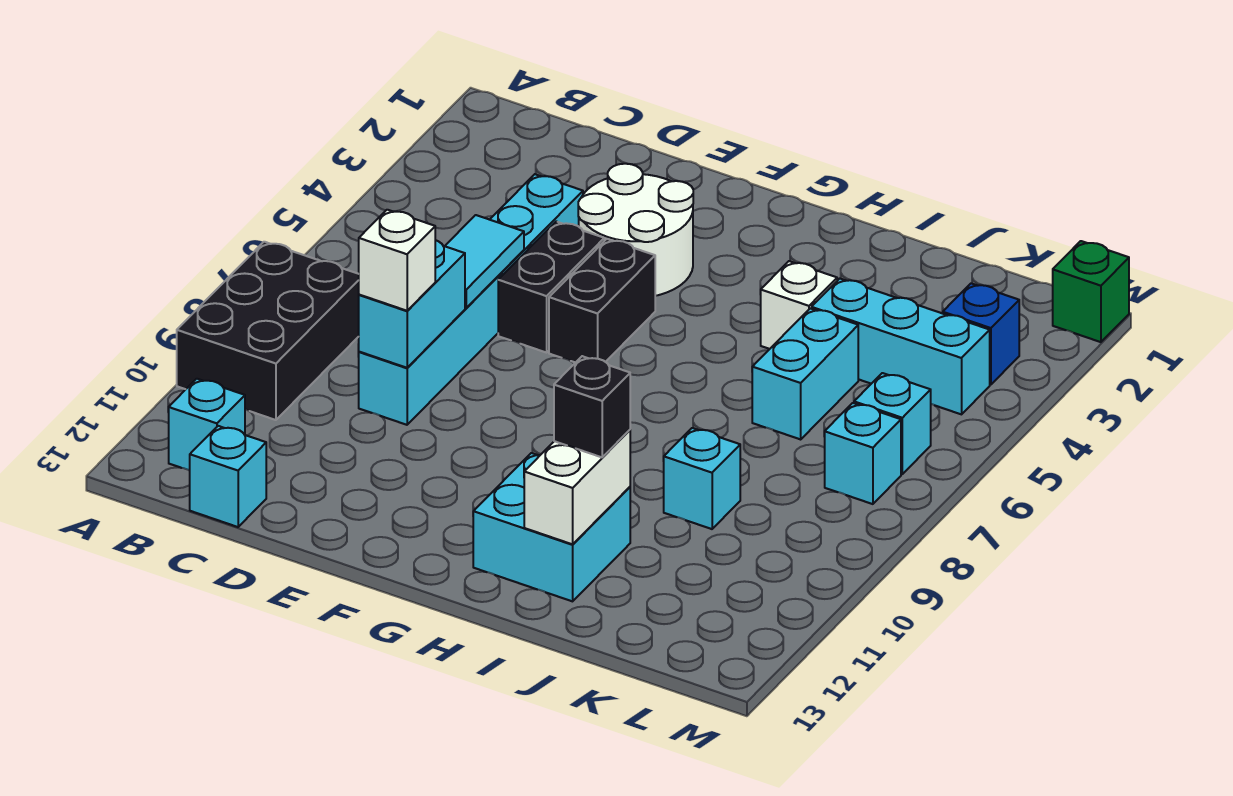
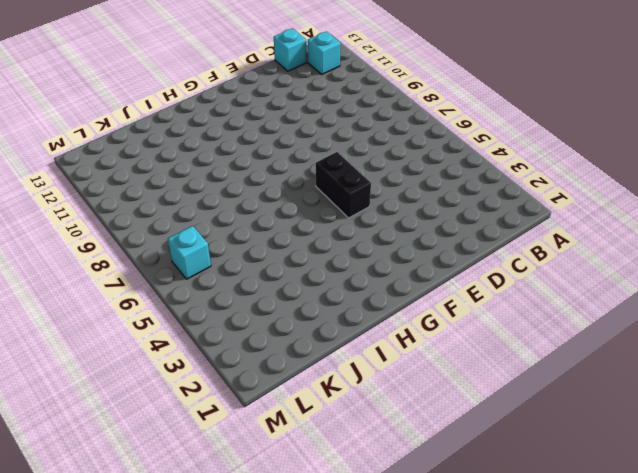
none -> black brick A8:B10 level 1
none -> cyan brick D4:D9 level 1
none -> white round brick E3:F4 level 1

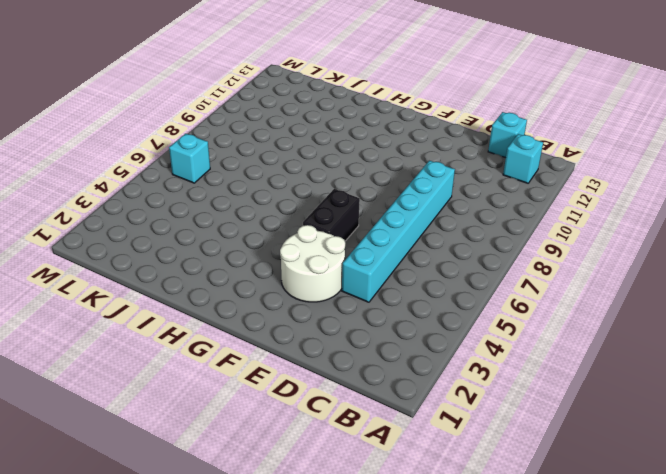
none -> black brick A8:B10 level 1
none -> black brick E5:E6 level 1
none -> cyan brick H11:I12 level 1

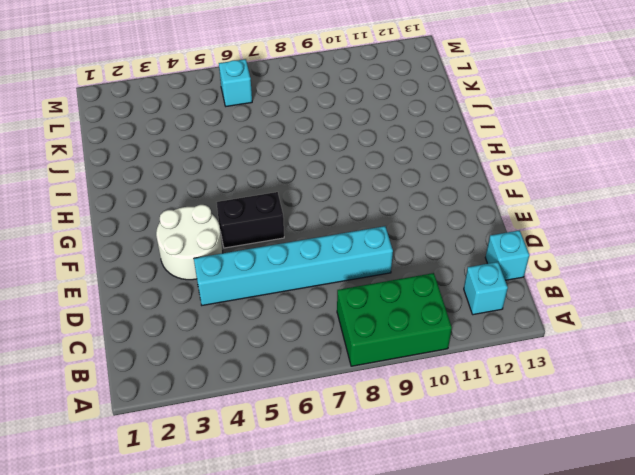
green brick A8:B10 level 1 -> black brick A8:B10 level 1
none -> black brick E5:E6 level 1
none -> cyan brick H11:I12 level 1
none -> white brick I4 level 1

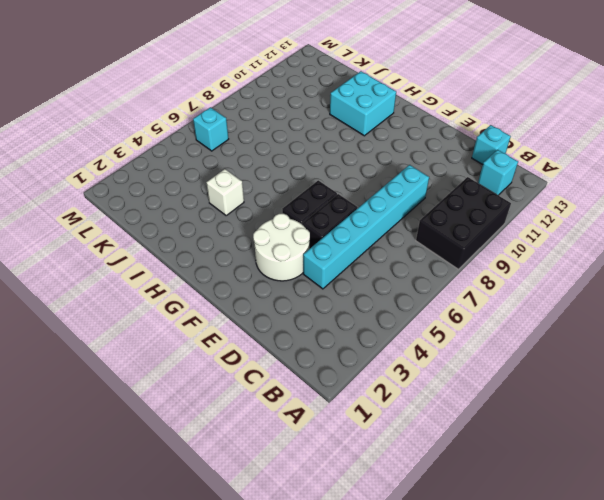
none -> cyan brick J4:L4 level 1
none -> cyan brick J5:J6 level 1
none -> cyan brick J9 level 1

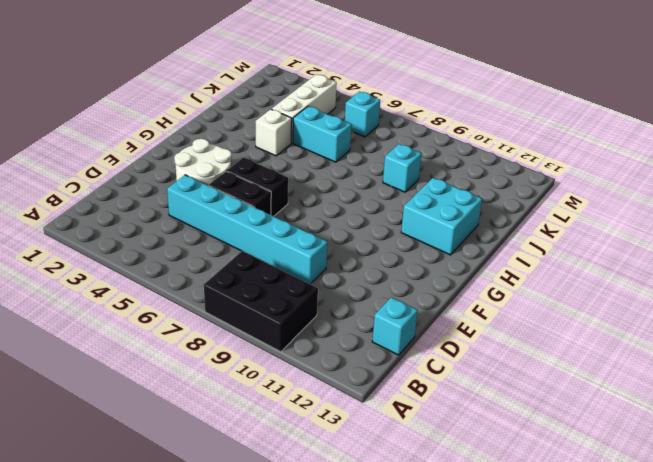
white brick J4:L4 level 1 -> cyan brick J4:L4 level 1
none -> cyan brick B12 level 1
none -> blue brick L3 level 1
none -> cyan brick L7 level 1

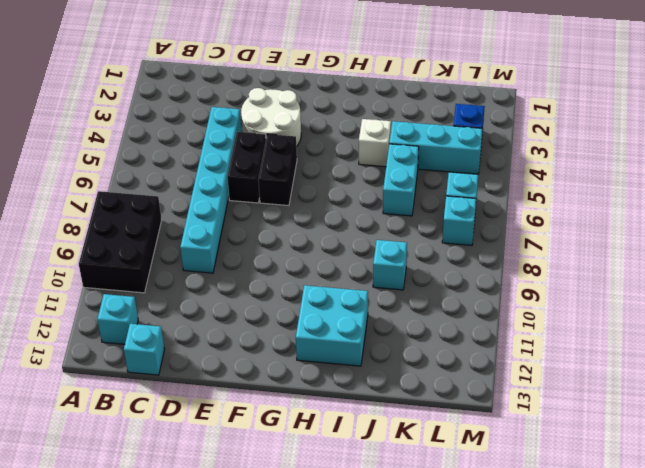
none -> green brick M1 level 1
none -> cyan tile D6:D7 level 2
none -> cyan brick D8:D9 level 2

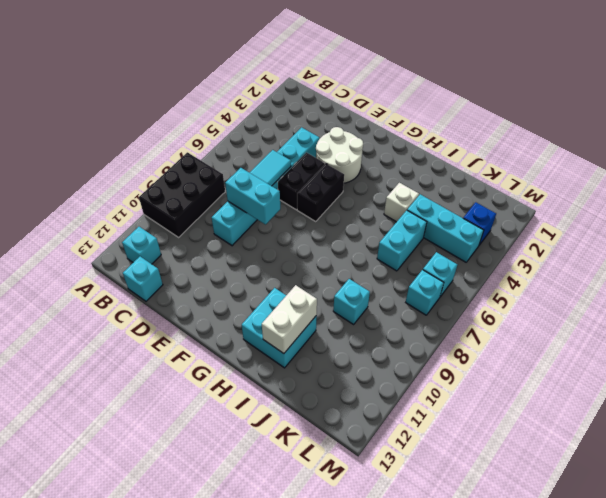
cyan brick D8:E8 level 2 -> cyan brick D8:D9 level 2
none -> green brick M1 level 1
none -> white brick D9 level 3
none -> black brick I11 level 3

